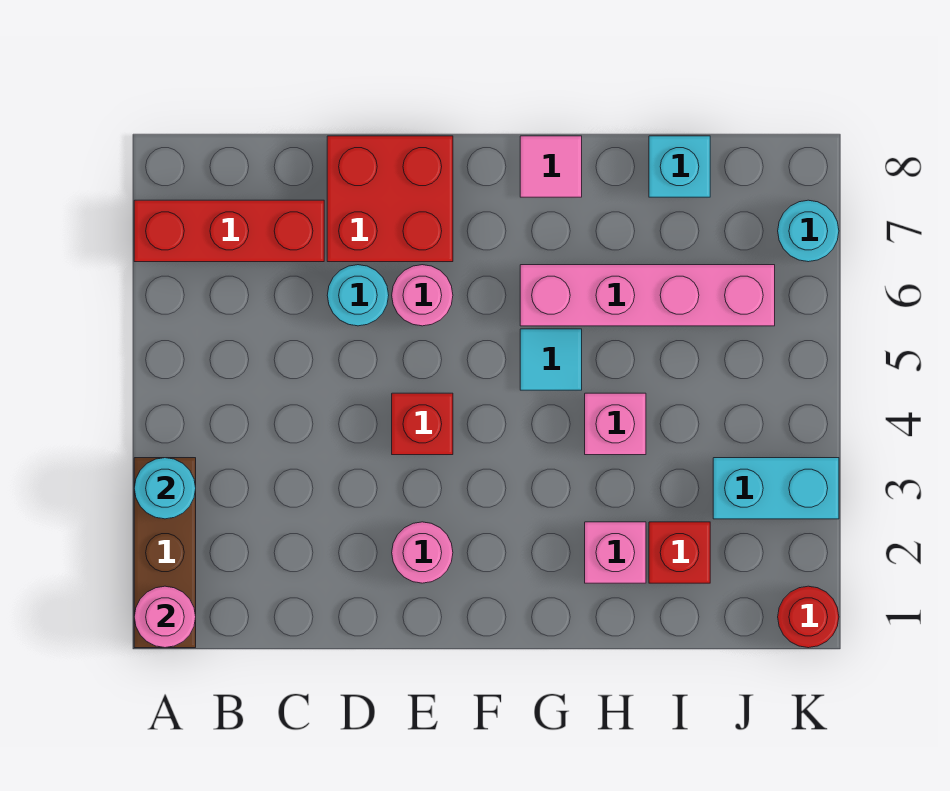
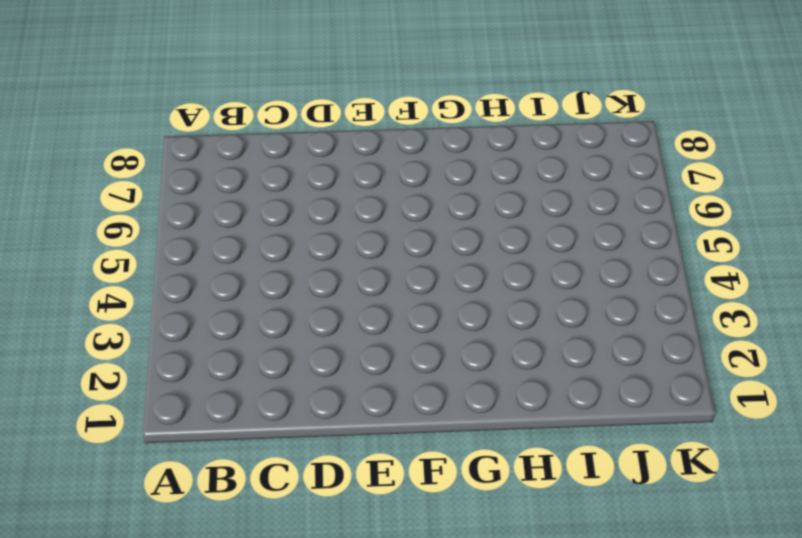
none -> brown brick A1:A3 level 1
none -> red brick A7:C7 level 1
none -> cyan round brick D6 level 1

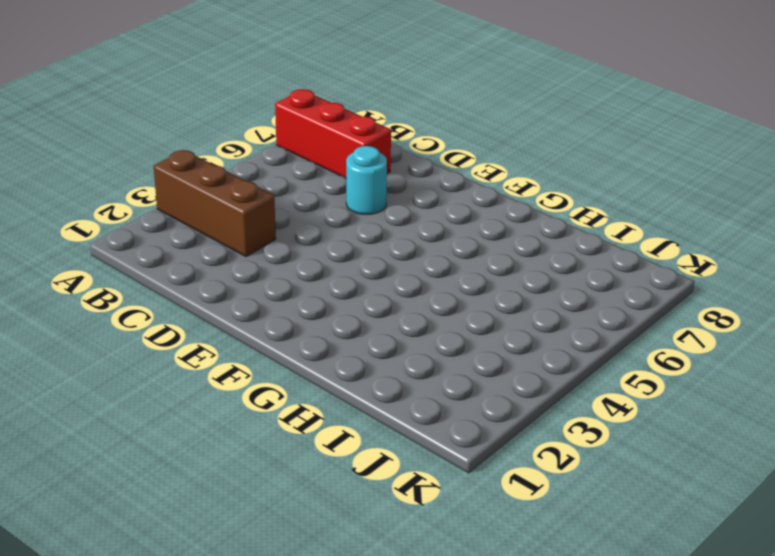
brown brick A3:C3 level 1 -> brown brick A1:A3 level 1
none -> red brick D7:E8 level 1
none -> pink round brick E2 level 1
none -> red brick E4 level 1

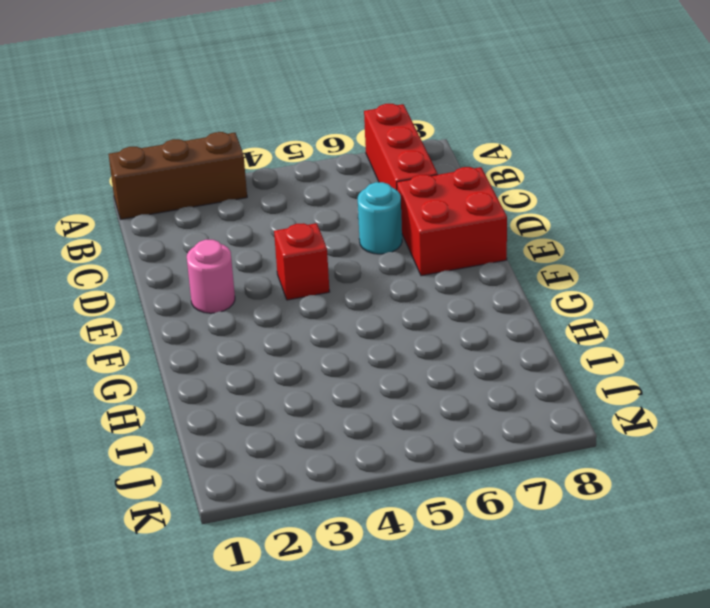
none -> pink round brick E6 level 1
none -> cyan tile G5 level 1
none -> pink brick G6:J6 level 1

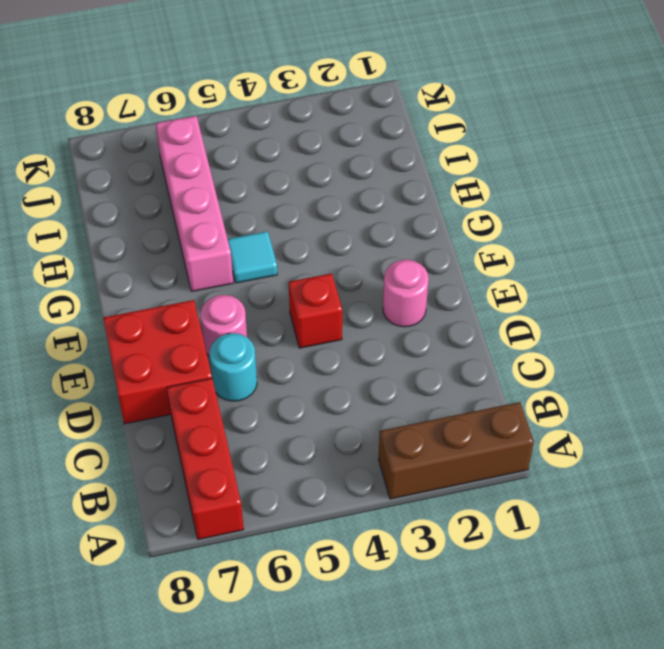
none -> pink tile G8 level 1
none -> pink brick H2 level 1
none -> pink brick H4 level 1

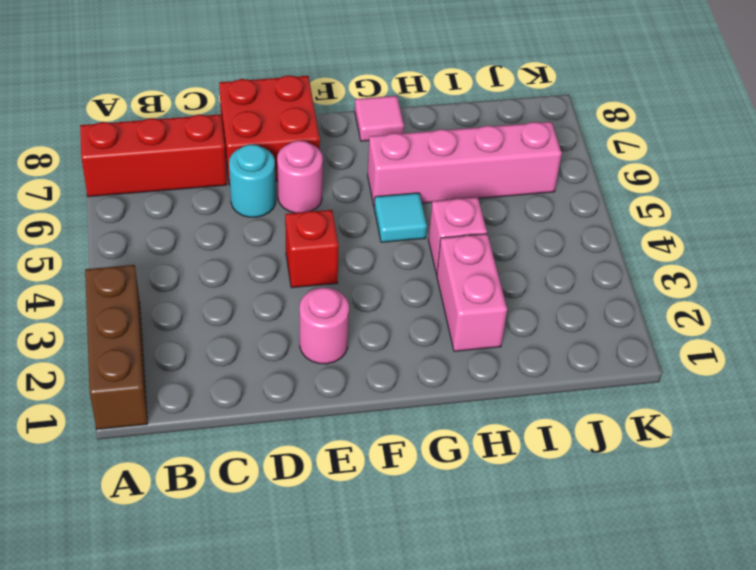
pink brick H2:H3 level 1 -> pink brick H2 level 1
none -> red brick I2 level 1
none -> cyan brick I8 level 1
none -> cyan brick J3:K3 level 1

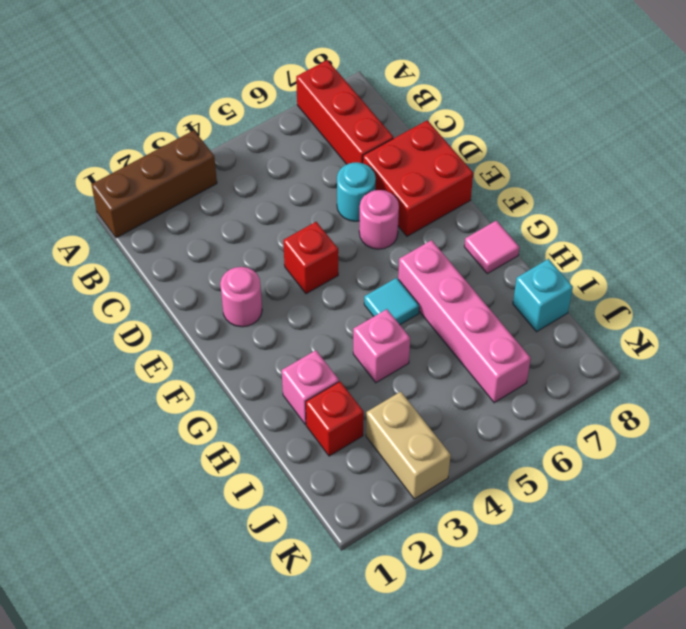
tan brick J3:K3 level 1 -> cyan brick J3:K3 level 1
none -> red round brick K1 level 1
none -> cyan round brick K7 level 1
none -> pink round brick A1 level 2

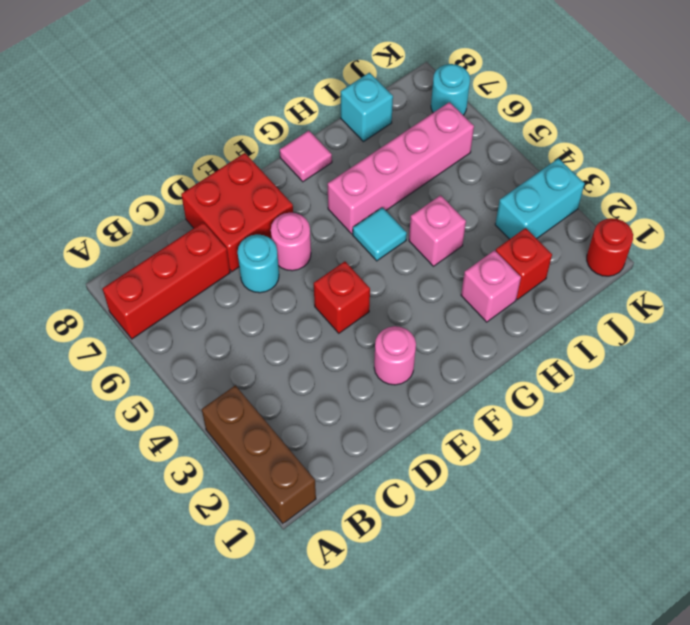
none -> pink round brick A1 level 2
none -> cyan round brick A3 level 2

